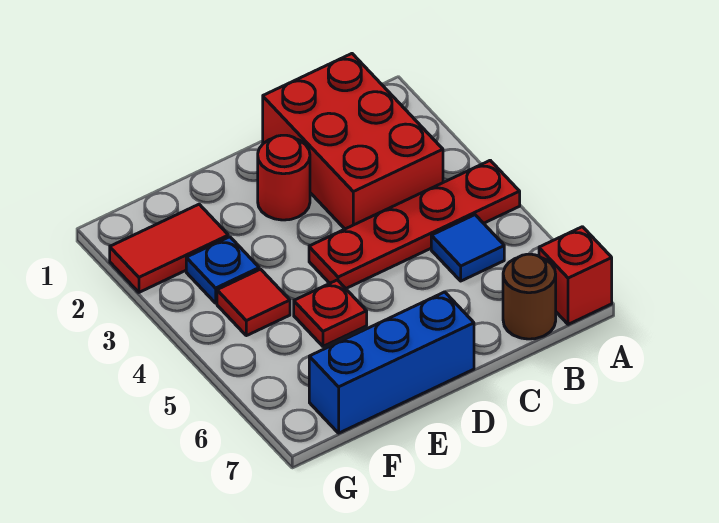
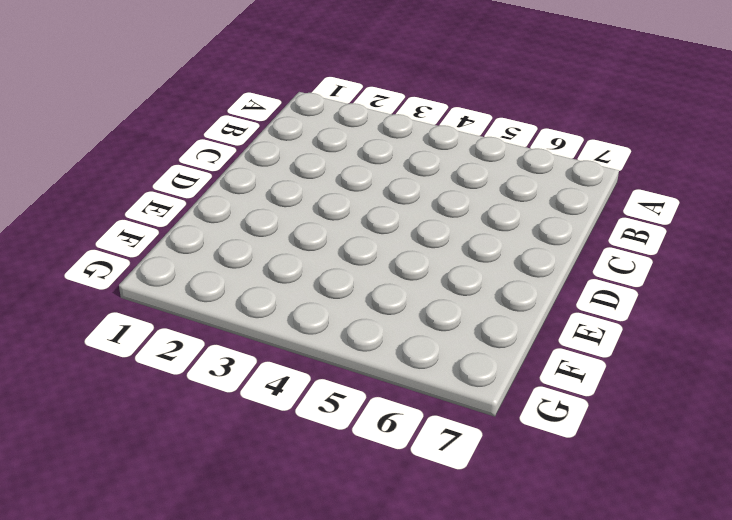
none -> red plate A4:D4 level 1
none -> red brick A7 level 1

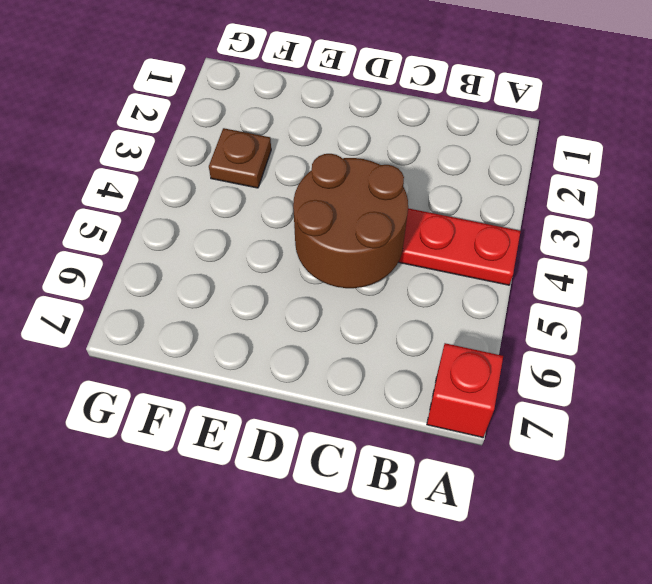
brown round brick C4:D5 level 2 -> none
brown plate F3 level 1 -> blue plate F3 level 1
none -> red brick B1:C3 level 1
none -> blue tile B5 level 1

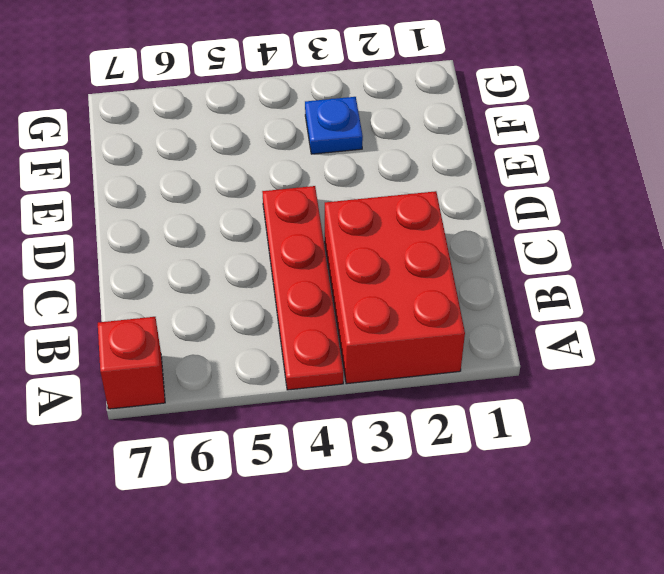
red brick A2:C3 level 1 -> red brick B1:C3 level 1
none -> blue tile B5 level 1
none -> brown round brick B7 level 1

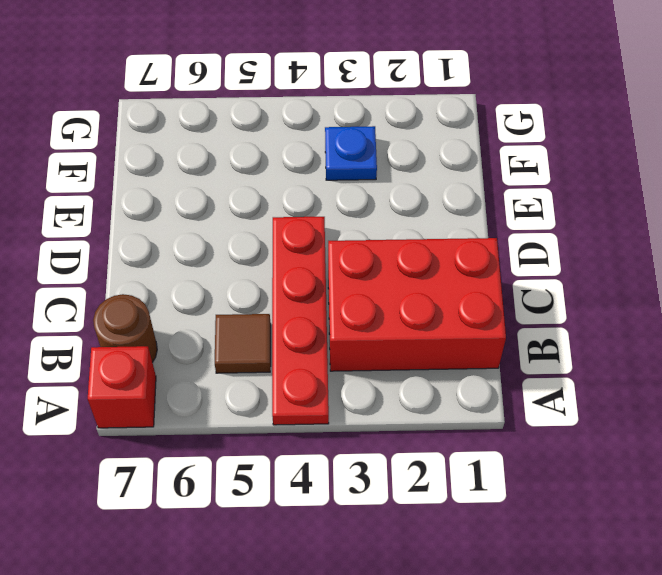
brown tile B5 level 1 -> blue tile B5 level 1
none -> red round brick D2 level 1
none -> blue brick D7:F7 level 1

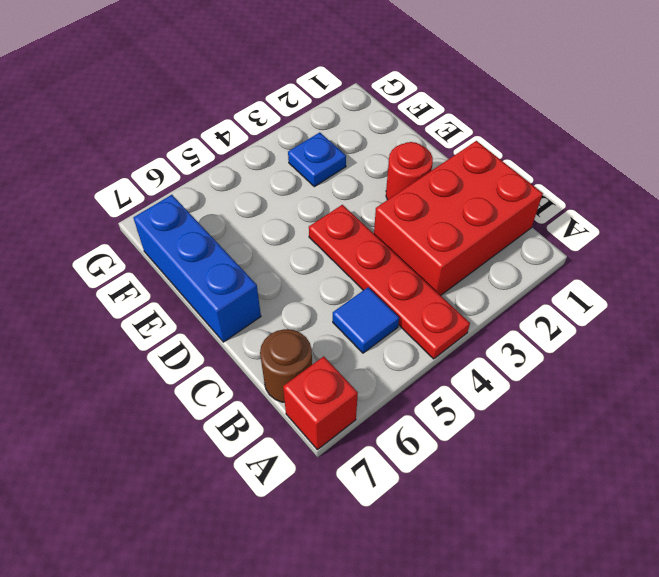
none -> red plate E5 level 1
none -> red tile F2:G2 level 1

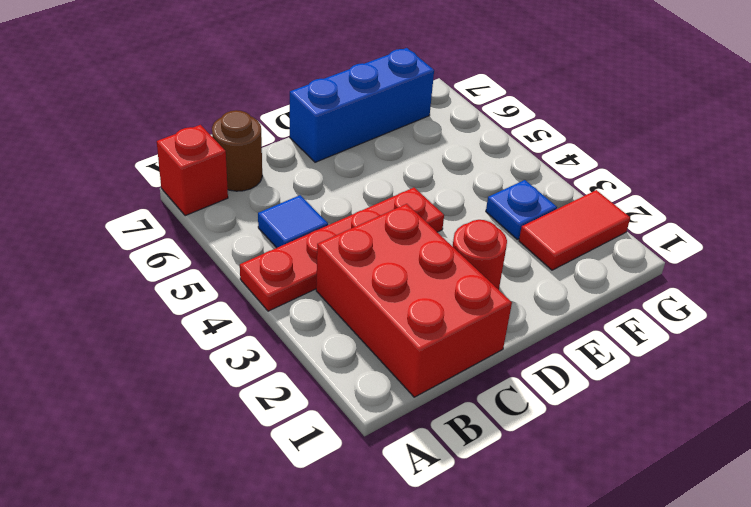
none -> red plate E5 level 1
none -> red tile F4 level 1

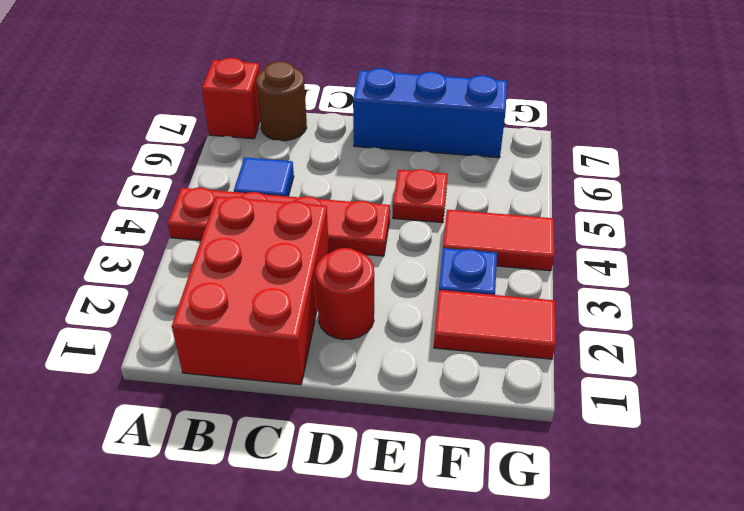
red tile F4:G4 level 1 -> red tile F4 level 1

